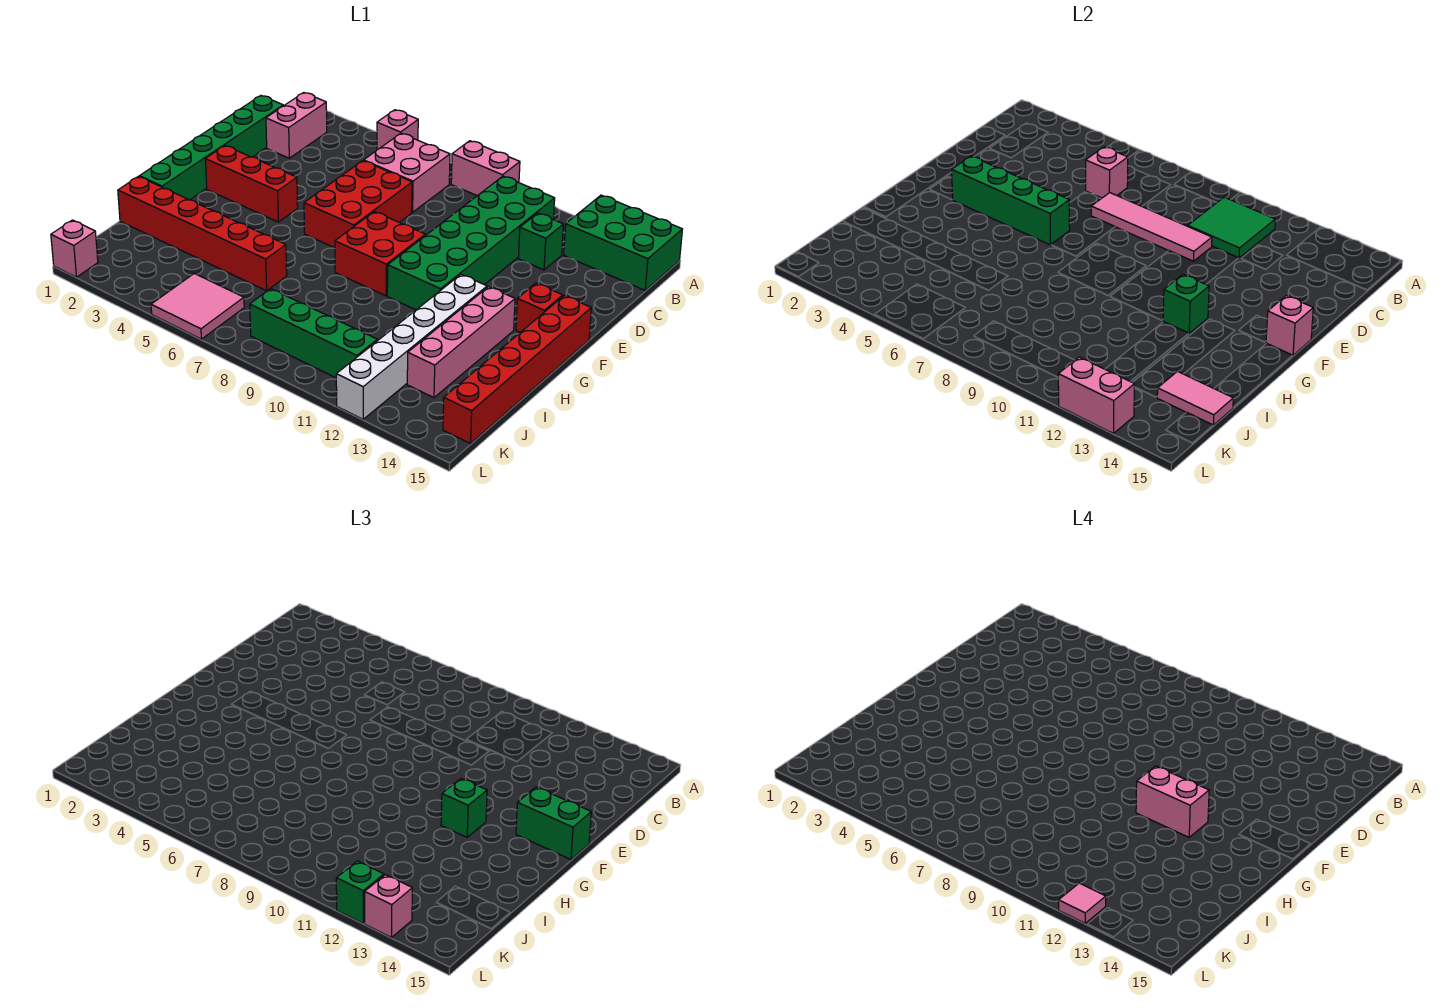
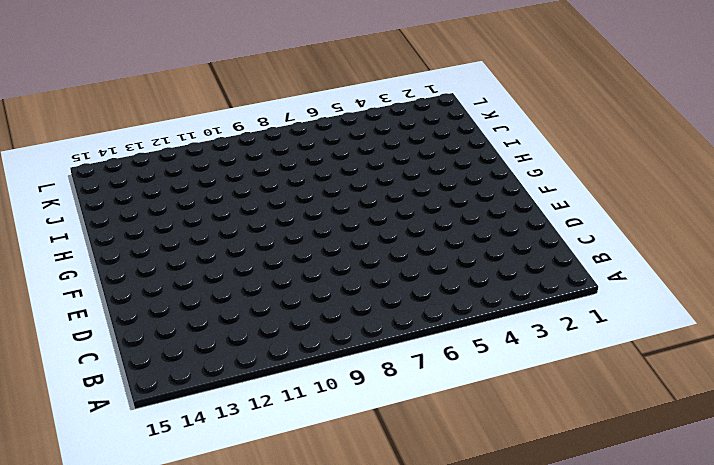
none -> pink brick A5 level 1
none -> pink brick A8:A9 level 1
none -> green brick A13:B15 level 1
none -> pink brick B2:C2 level 1

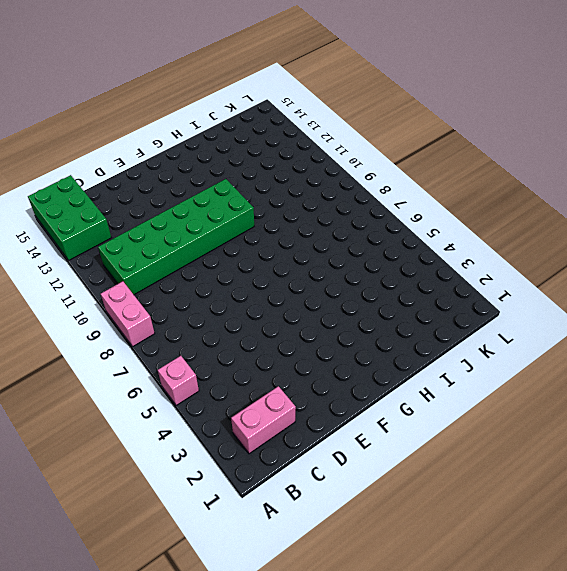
none -> pink brick B6:C7 level 1
none -> green brick C1:H1 level 1
none -> green brick C12 level 1
none -> red brick D6:F7 level 1

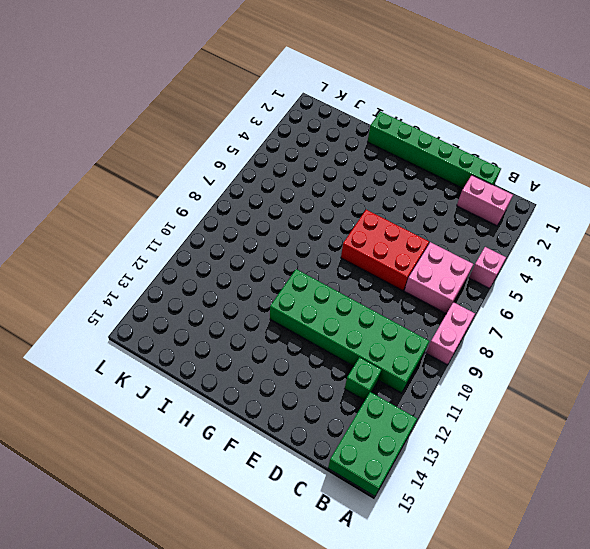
none -> red brick F2:F4 level 1
none -> red brick F8:G9 level 1
none -> red brick F14 level 1
none -> red brick F15:K15 level 1

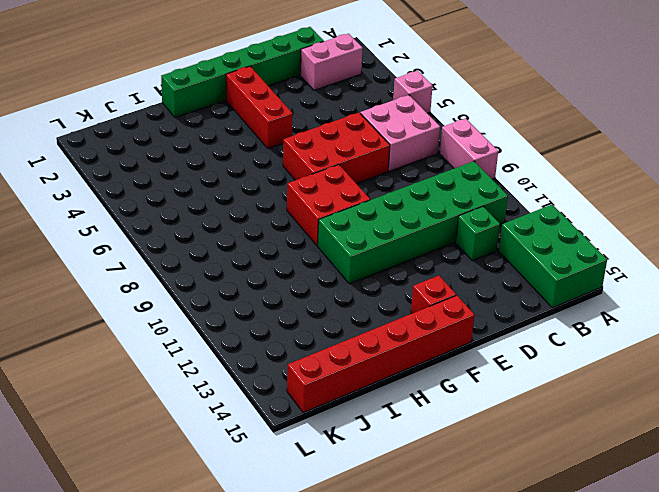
none -> white brick G12:L12 level 1
none -> pink brick G13:J13 level 1
none -> red brick I1:I6 level 1
none -> pink tile K5:L6 level 1

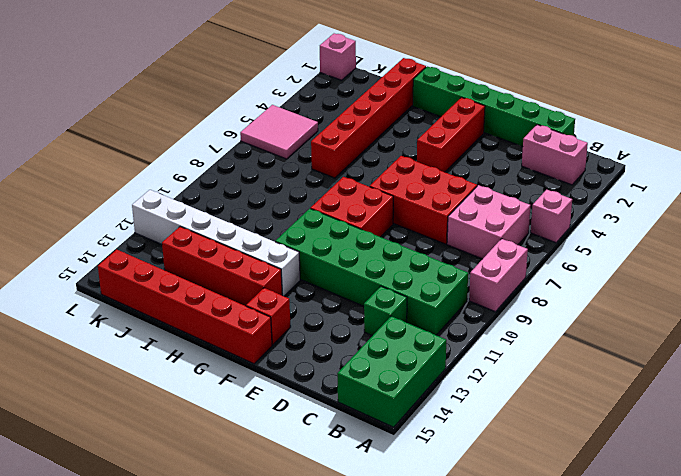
red brick G13:J13 level 1 -> pink brick G13:J13 level 1
none -> green brick K8:K11 level 1
none -> green tile B10:C11 level 2
none -> pink brick C6 level 2
none -> pink tile D7:D10 level 2

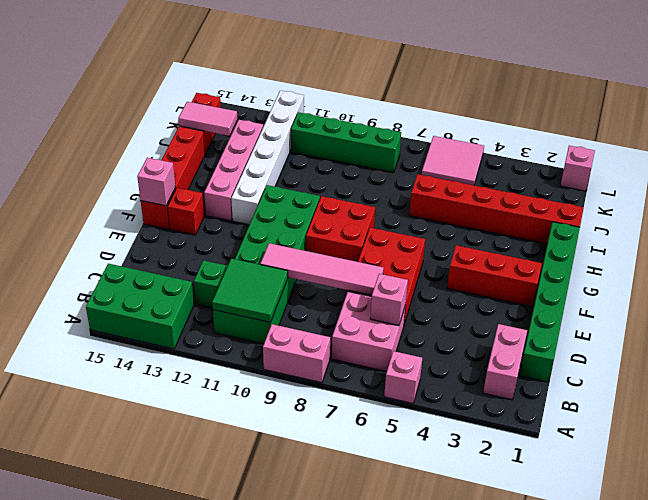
none -> green brick F3:F6 level 2
none -> green brick G12 level 2
none -> pink brick L12:L13 level 2
none -> green brick F14:F15 level 3

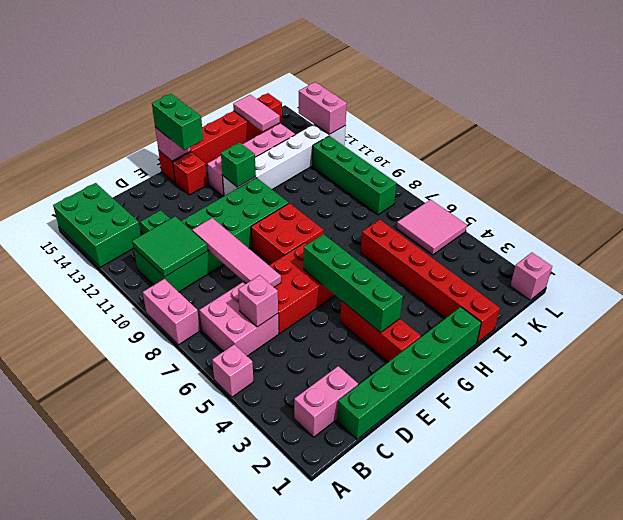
none -> green brick G12 level 3
none -> green brick L12 level 3
none -> pink brick L13 level 3
none -> pink brick G11:G12 level 4

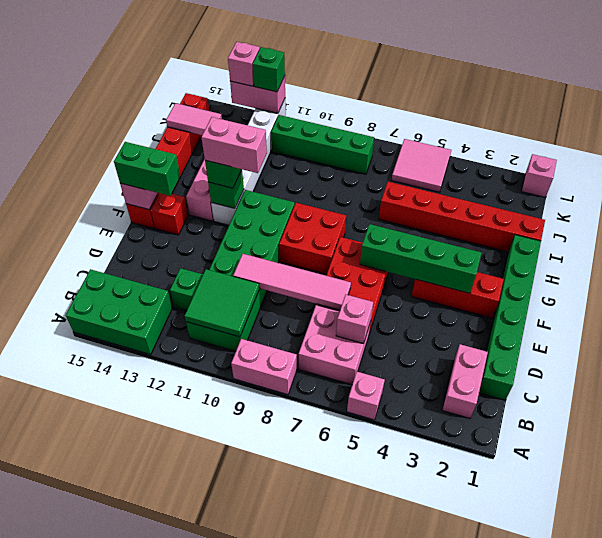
none -> pink tile L12 level 4

